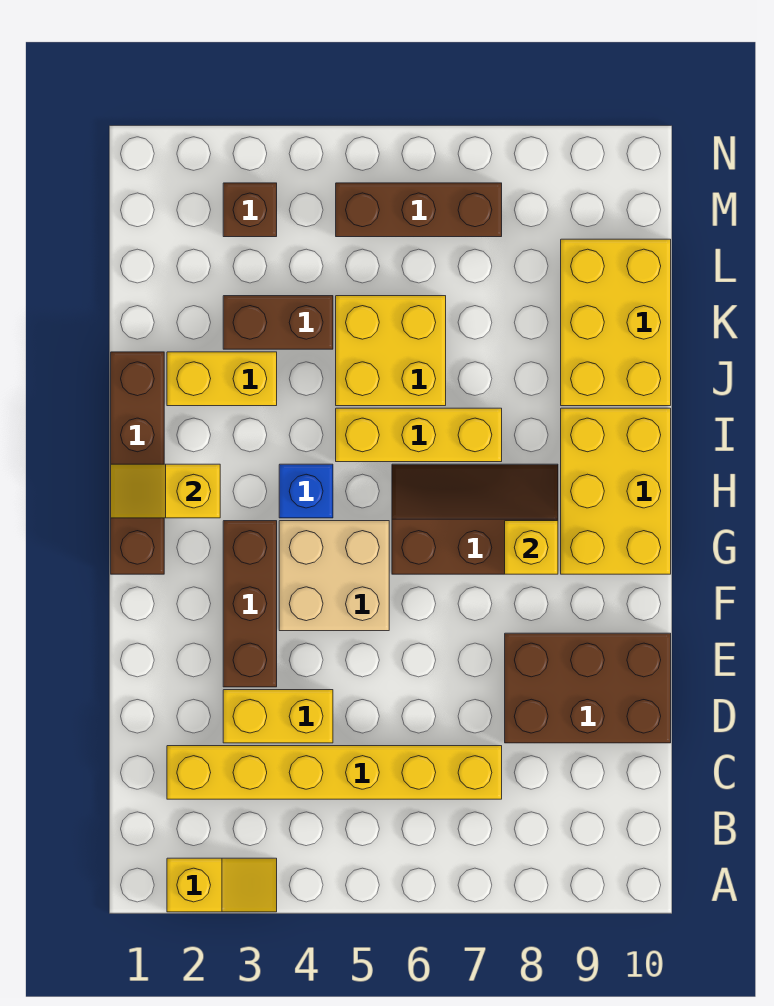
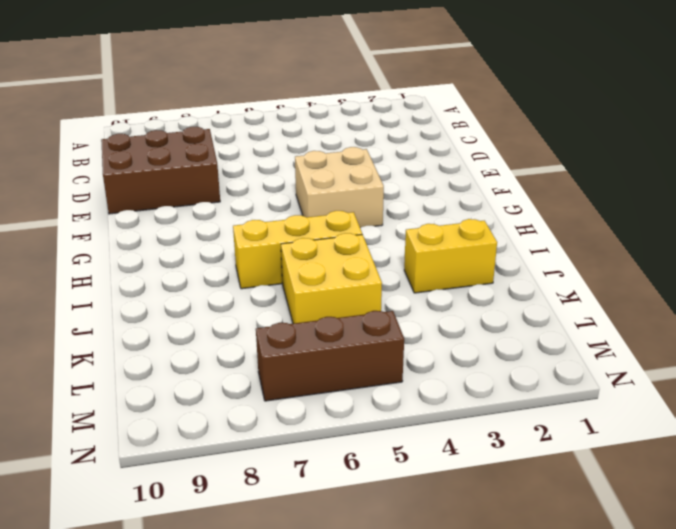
none -> yellow slope A2:A3 level 1 top 2
none -> yellow brick C2:C7 level 1
none -> yellow brick D3:D4 level 1

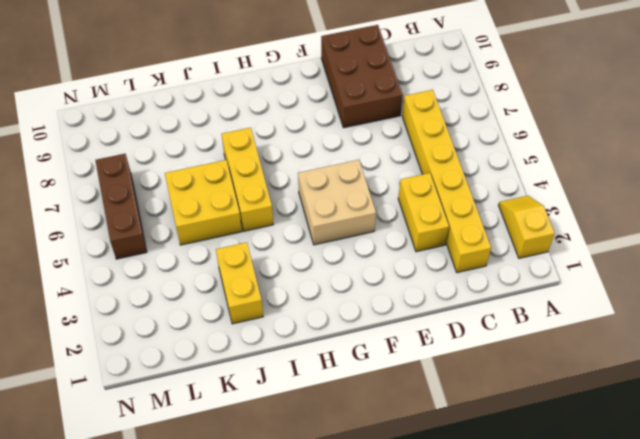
none -> brown brick E3:G3 level 1
none -> brown brick G1:J1 level 1
none -> brown slope G6:H8 level 1 top G

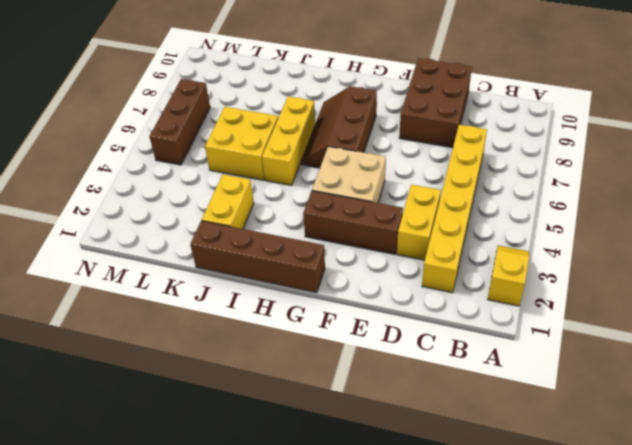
none -> yellow brick G9:I10 level 1
none -> blue brick H4 level 1
none -> yellow brick J9:L10 level 1

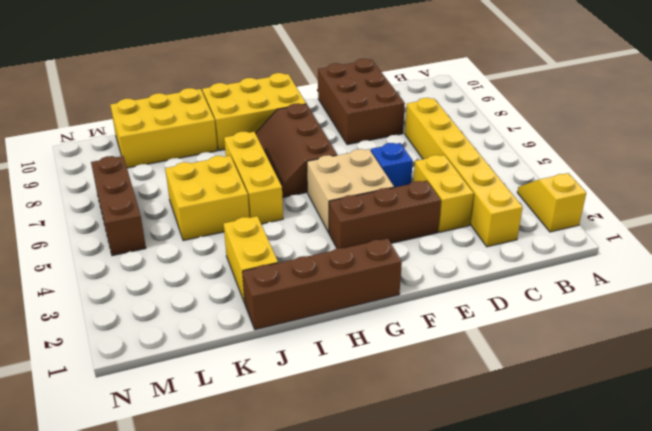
blue brick E5 level 1 -> blue brick H4 level 1
none -> brown brick K3:K4 level 1
none -> brown brick M3 level 1
none -> yellow brick G8 level 2

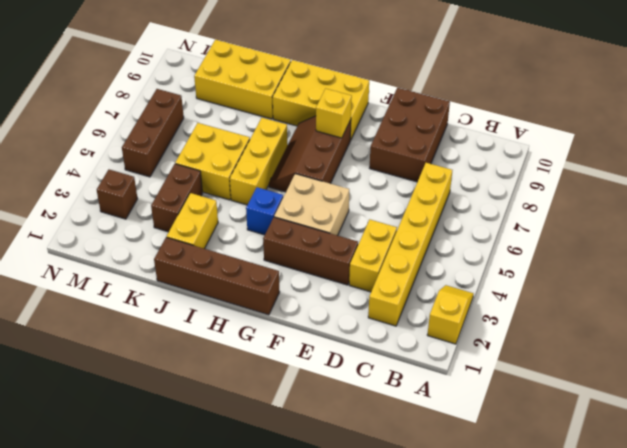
none -> yellow slope H1:H2 level 2 top 2

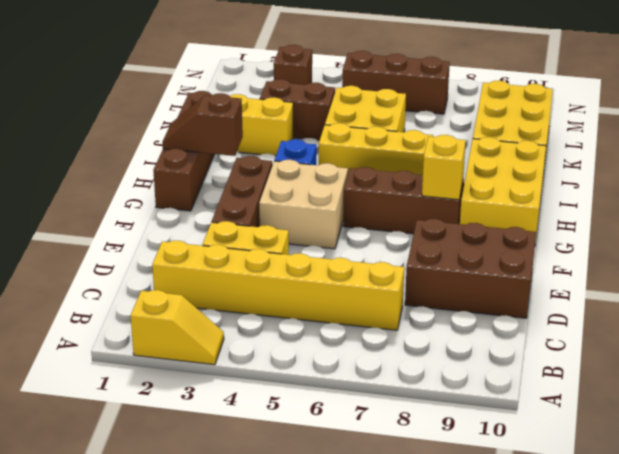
brown slope H1:H2 level 2 top 2 -> yellow slope H1:H2 level 2 top 2

